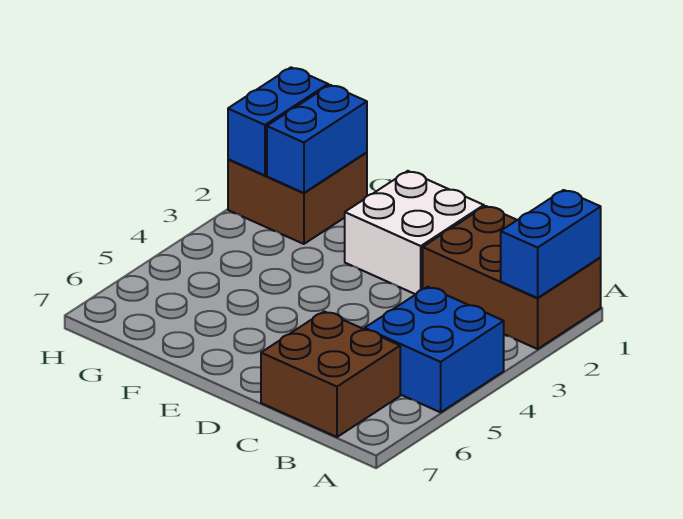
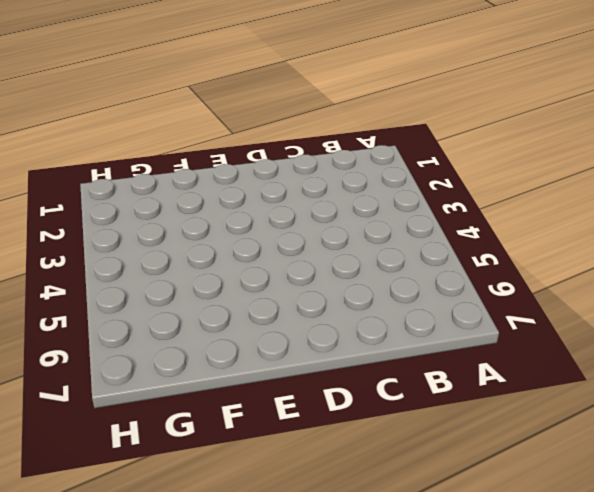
none -> brown brick A1:C2 level 1
none -> blue brick A4:B5 level 1

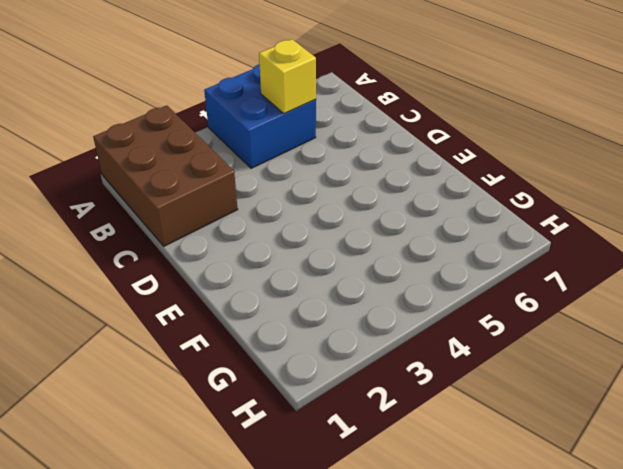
yellow brick B5 level 2 -> none
none -> brown brick B6:C7 level 1
none -> white brick D1:E2 level 1

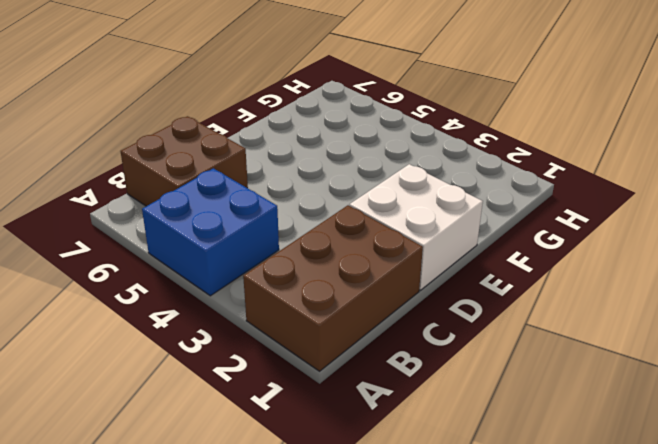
none -> brown brick G1:H2 level 1
none -> blue brick A1:A2 level 2

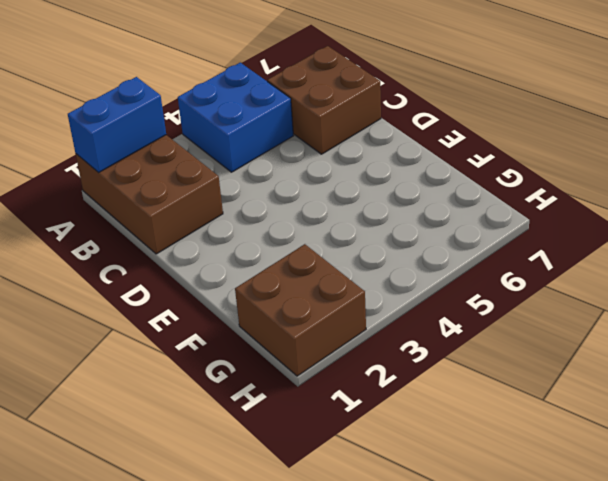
none -> white brick D1:E2 level 1
none -> blue brick G1:G2 level 2

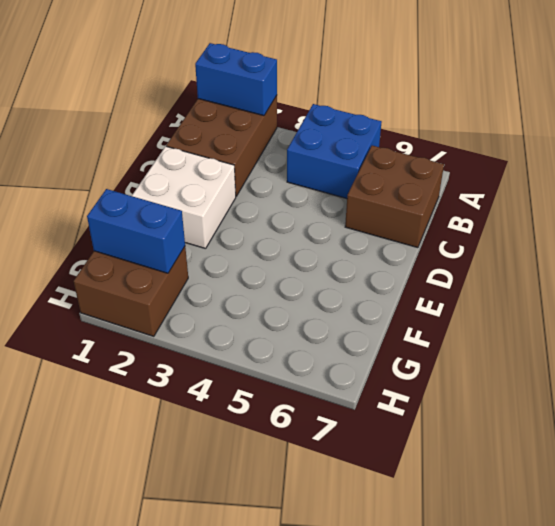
none -> blue brick H1:H2 level 2

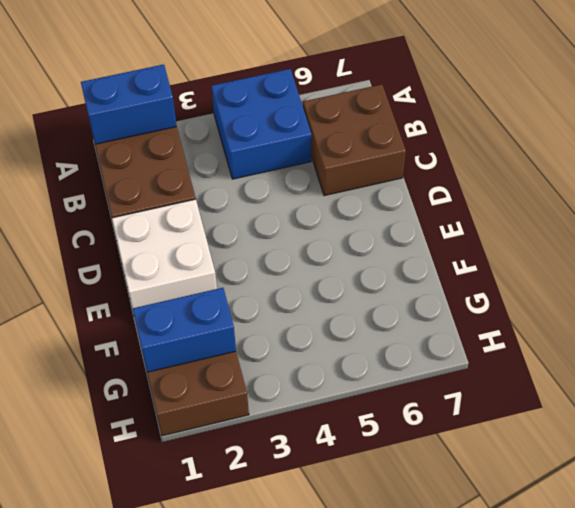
none -> blue brick H1:H2 level 2

